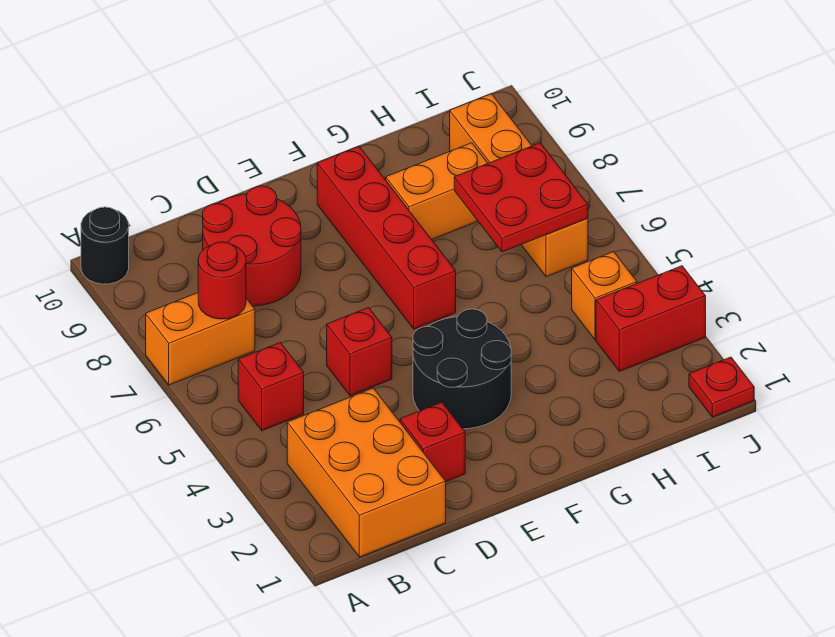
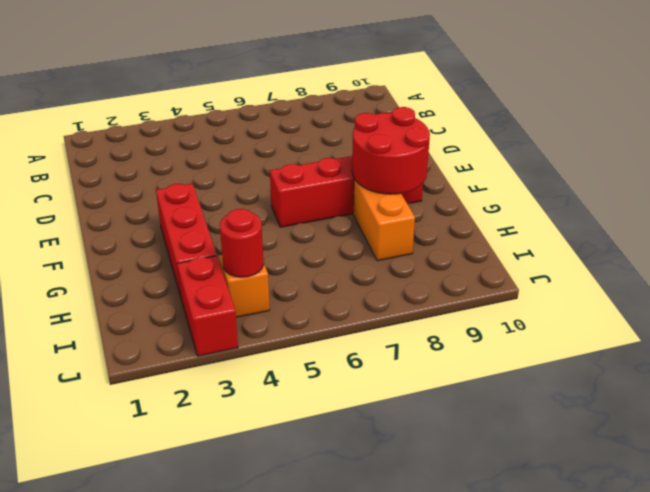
red brick F3:H3 level 1 -> black round brick E3:F4 level 1
red round brick F8:G9 level 2 -> red round brick C8:D9 level 1
red round brick I4 level 2 -> red round brick B7 level 2
none -> orange brick A7:B7 level 1
none -> black round brick A10 level 1
none -> orange brick B1:C3 level 1

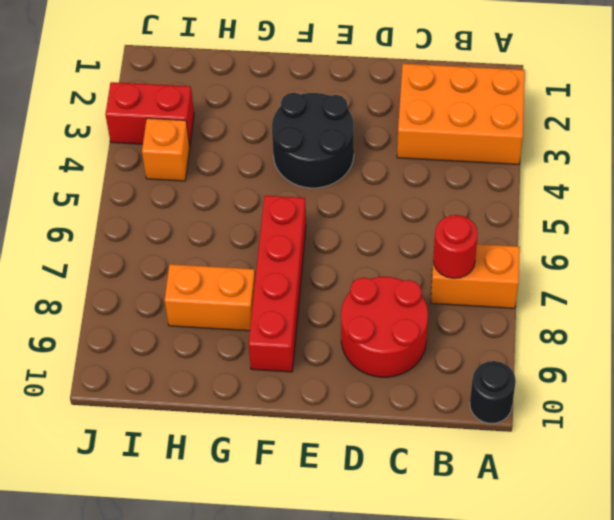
orange brick A2:C3 level 1 -> orange brick B1:C3 level 1
none -> red brick B5 level 1
none -> red brick D2 level 1
none -> red brick D5 level 1

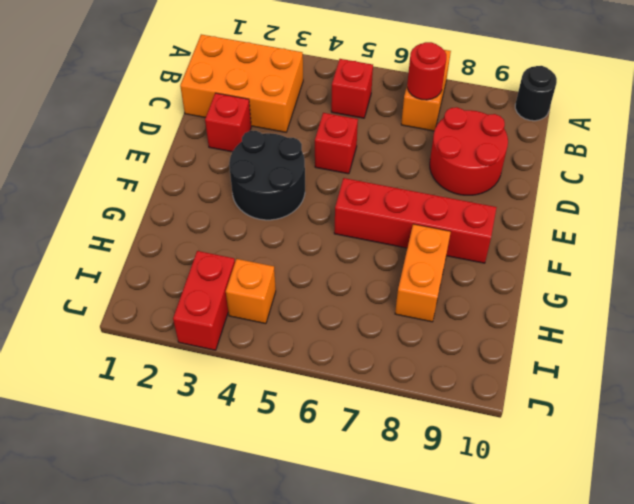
none -> orange brick I6:I9 level 1
none -> red plate J1 level 1
none -> red plate H6:I7 level 2

